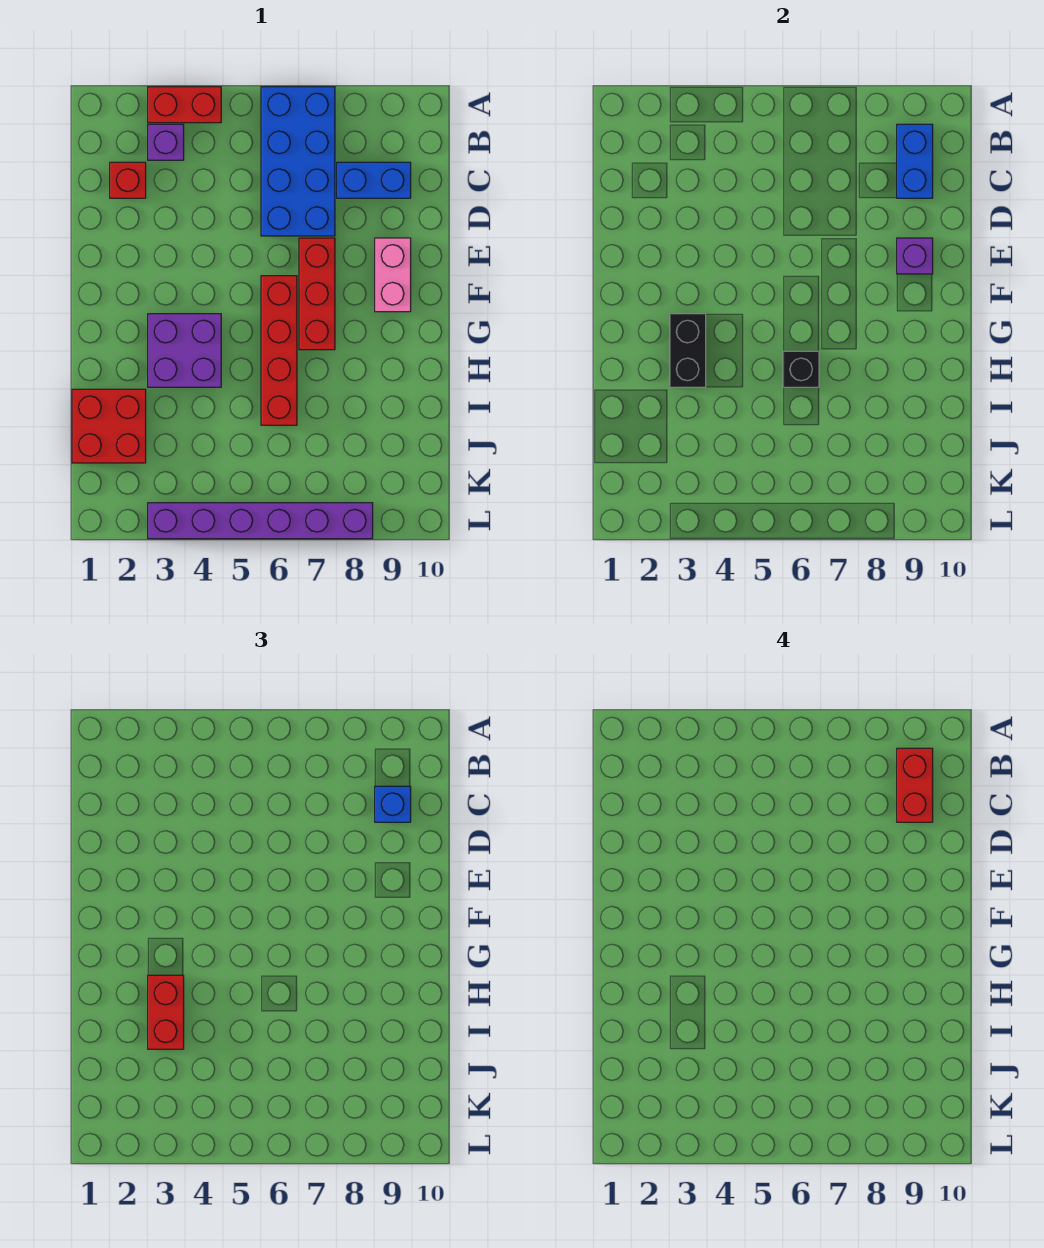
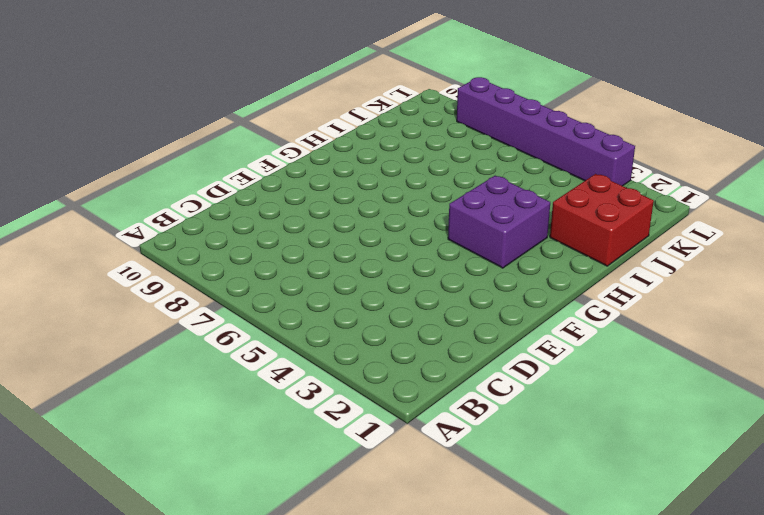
none -> red brick A3:A4 level 1
none -> blue brick A6:D7 level 1
none -> purple brick B3 level 1

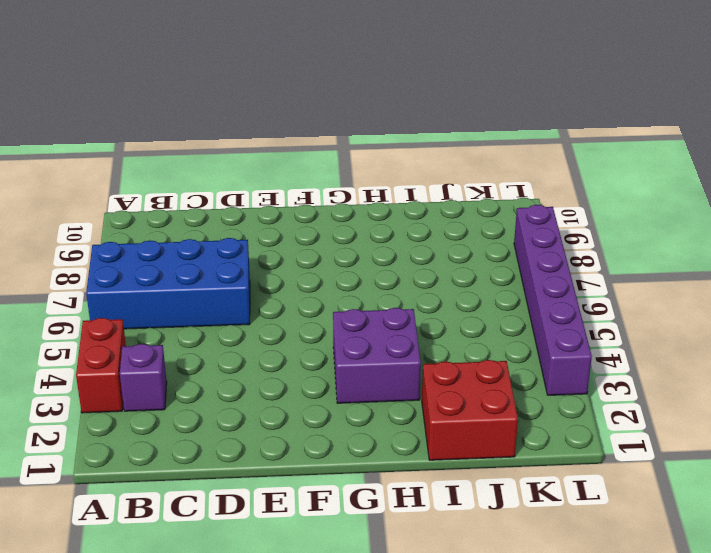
none -> red brick C2 level 1
none -> blue brick C8:C9 level 1
none -> red brick E7:G7 level 1

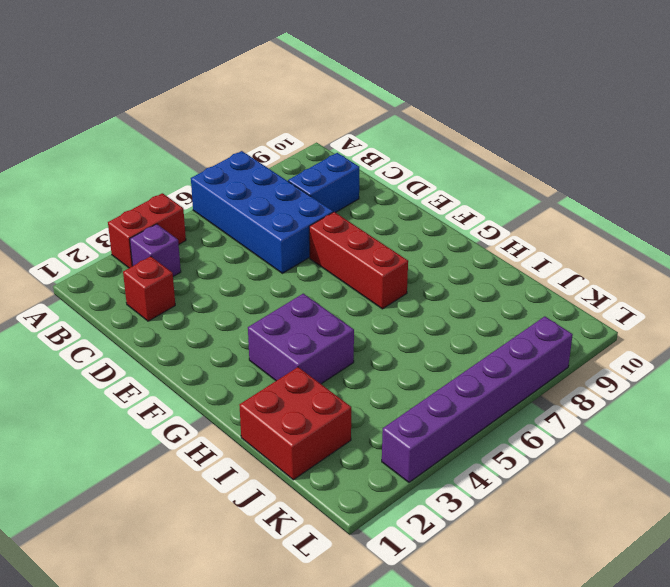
none -> pink brick E9:F9 level 1
none -> red brick F6:I6 level 1
none -> blue brick B9:C9 level 2

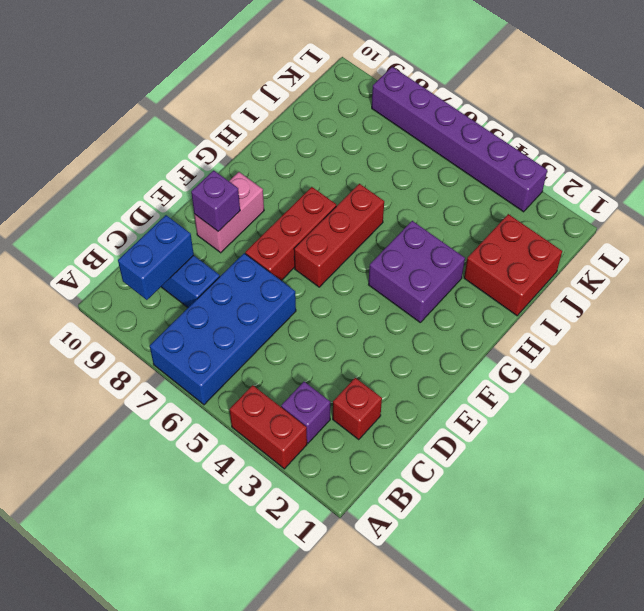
red brick F6:H6 level 1 -> red brick F6:I6 level 1
none -> black brick G3:H3 level 2
none -> black brick H6 level 2
none -> blue brick C9 level 3

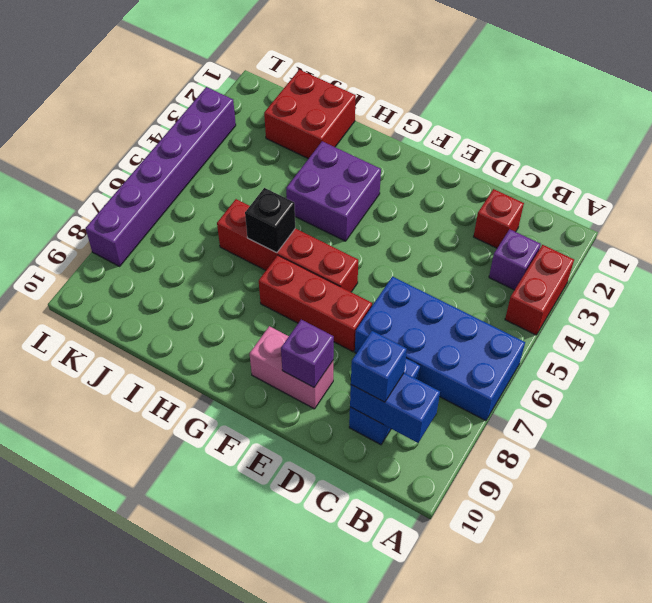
none -> black brick G3:H3 level 2
none -> red brick H3:I3 level 3
none -> red brick B9:C9 level 4

